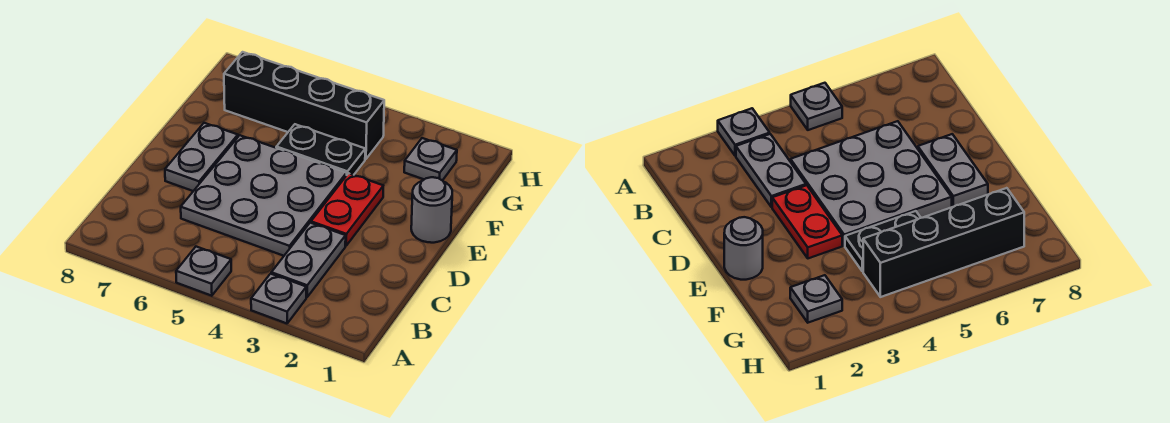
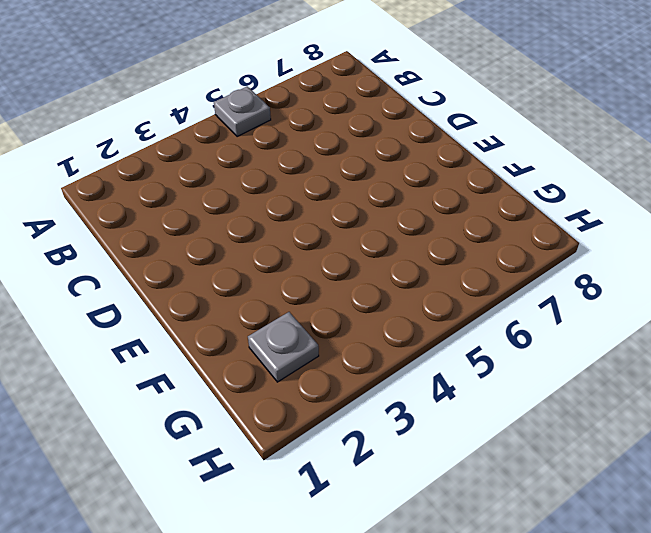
none -> grey plate A3 level 1
none -> grey plate B3:C3 level 1

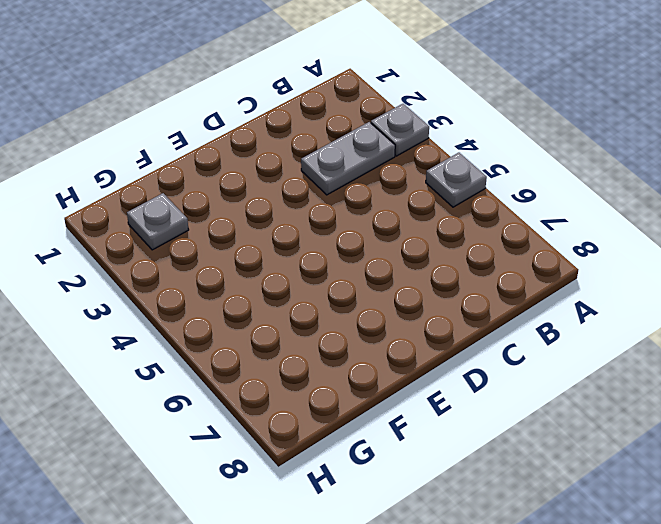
none -> grey plate C4:E6 level 1
none -> red plate D3:E3 level 1

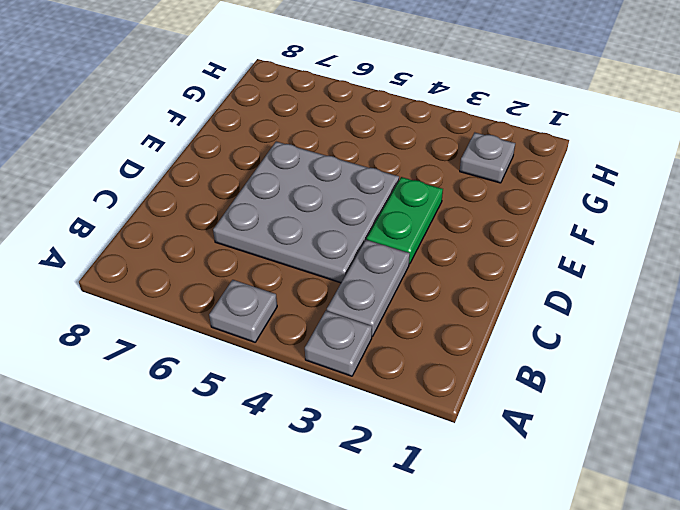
green plate D3:E3 level 1 -> red plate D3:E3 level 1
none -> grey plate D7:E7 level 1
none -> grey round brick E1 level 1

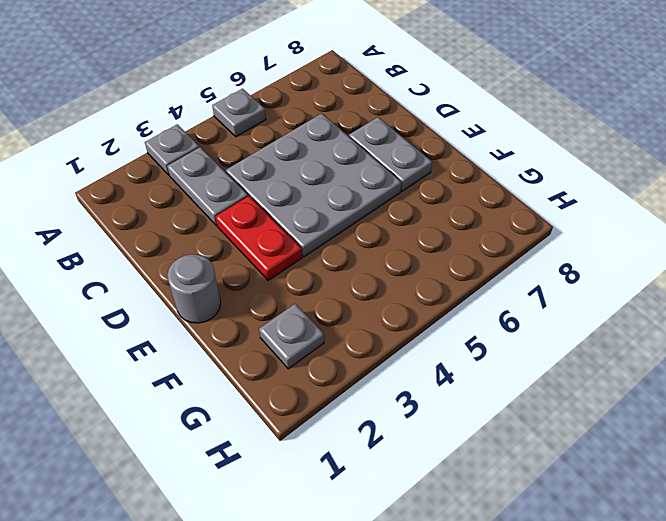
none -> black plate F4:F5 level 1
none -> black brick G4:G7 level 1

